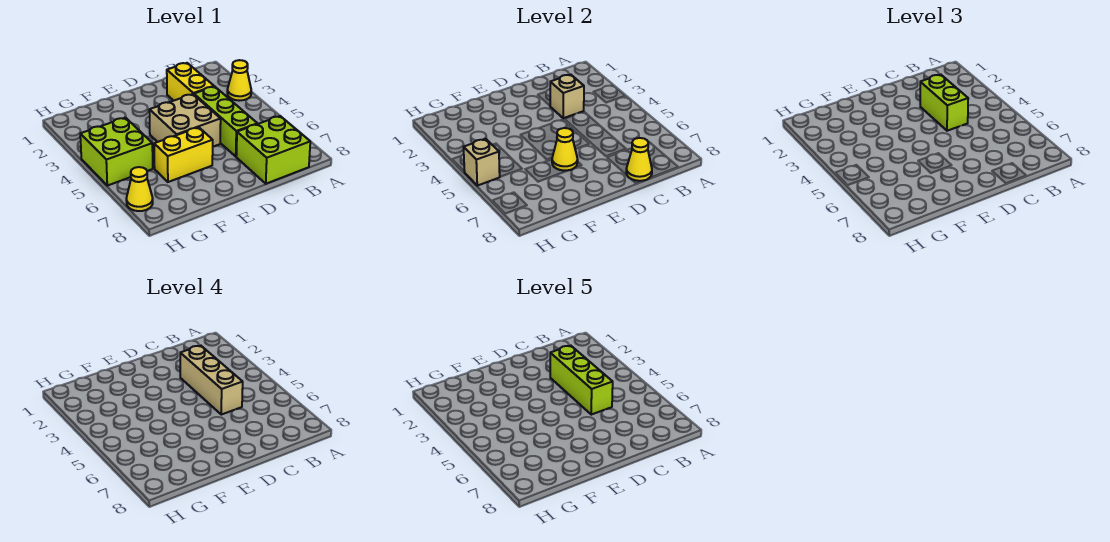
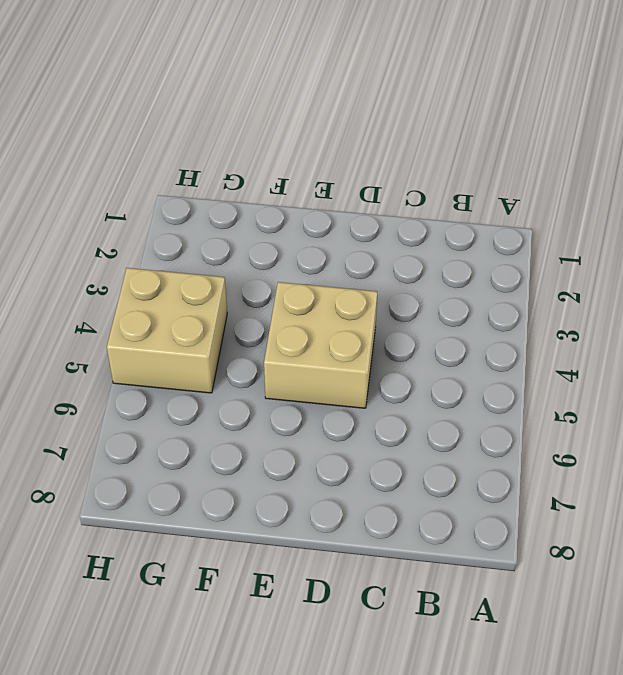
tan brick G4:H5 level 1 -> lime brick G4:H5 level 1
none -> yellow cone A3 level 1
none -> lime brick B7:C8 level 1
none -> yellow brick C2:C3 level 1

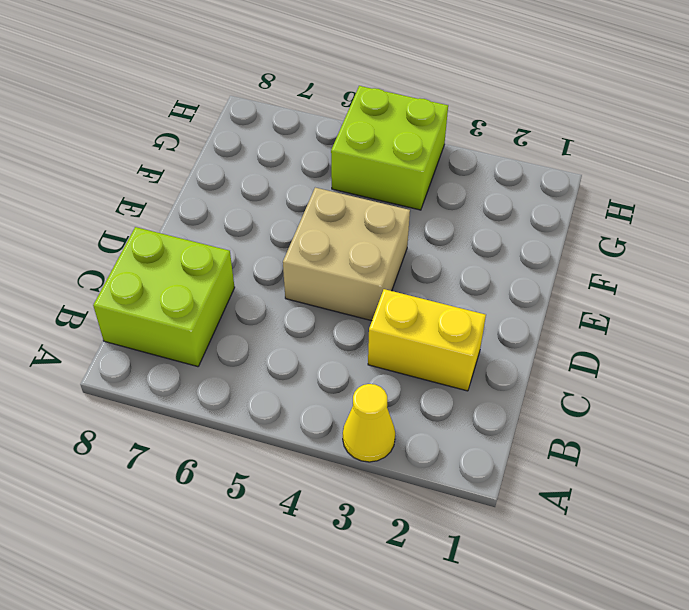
none -> lime brick C4:C6 level 1
none -> yellow brick E6:F6 level 1
none -> yellow cone H7 level 1

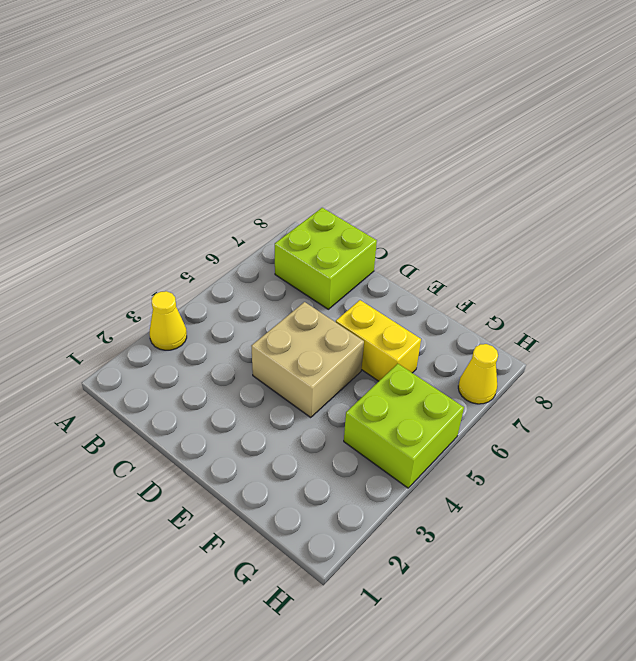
none -> yellow brick C2:C3 level 1
none -> lime brick C4:C6 level 1
none -> tan brick C3 level 2

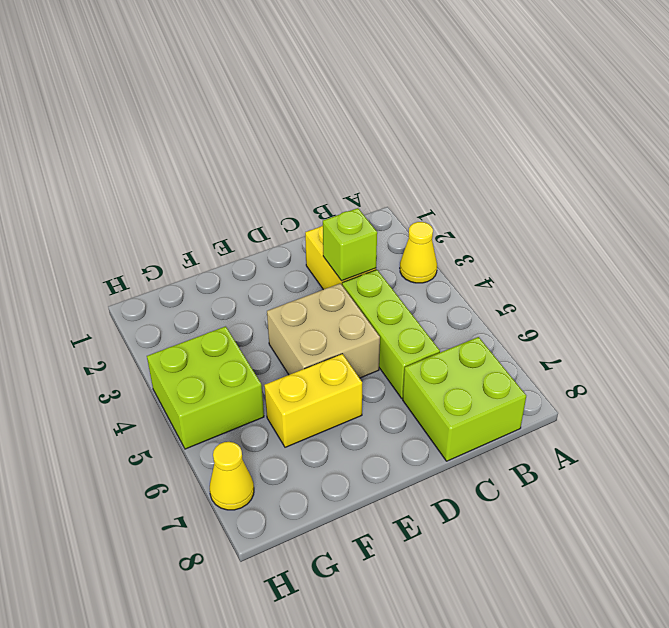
lime brick C3 level 2 -> tan brick C3 level 2
none -> yellow cone C8 level 2
none -> yellow cone E6 level 2
none -> tan brick H5 level 2

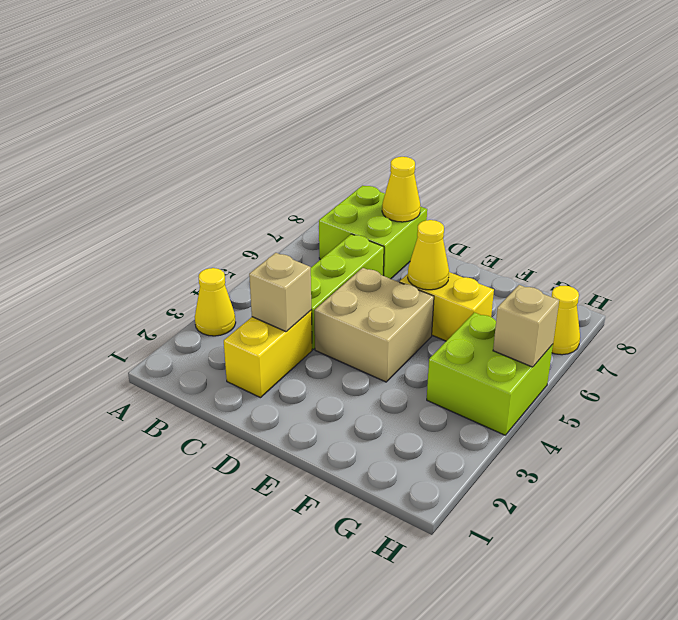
none -> lime brick C3:C4 level 3
none -> tan brick C3:C5 level 4
none -> lime brick C3:C5 level 5

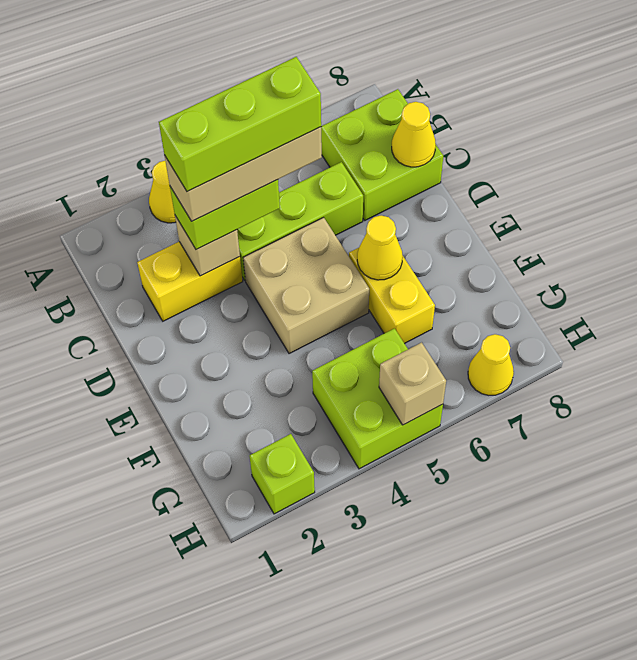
lime brick H2 level 1 -> none

